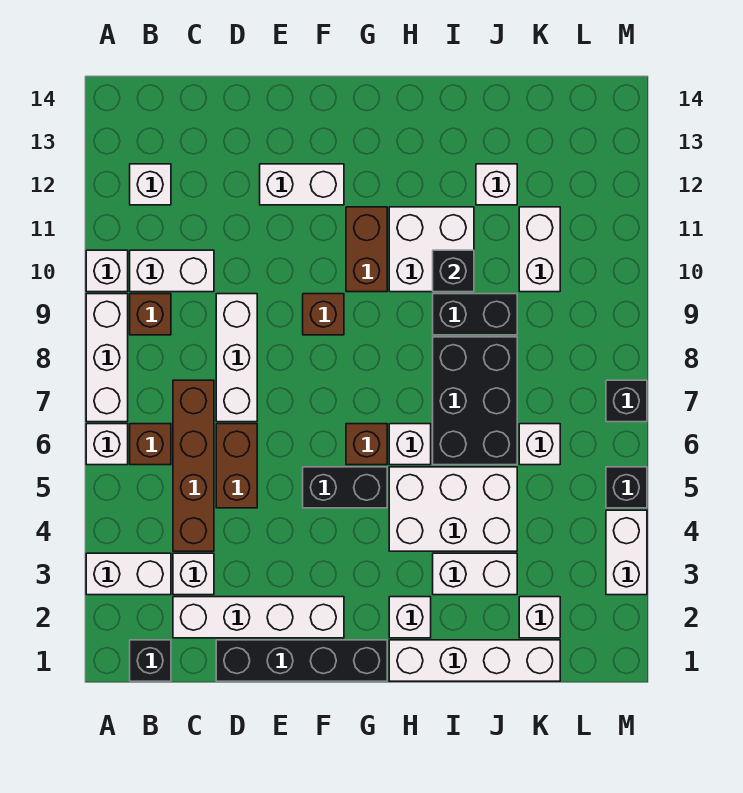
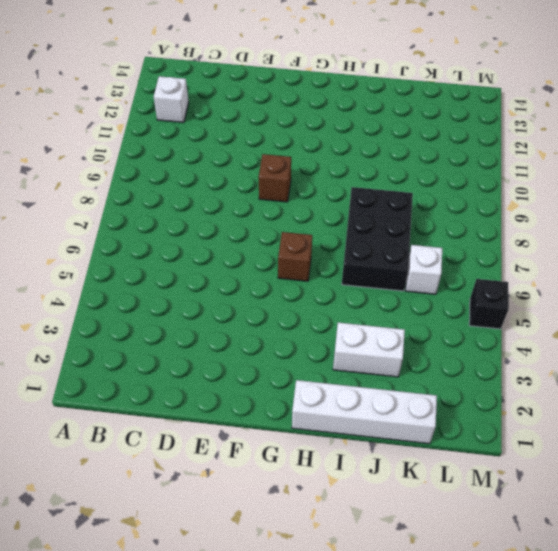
none -> white brick A3:B3 level 1
none -> white brick A6 level 1
none -> white brick A7:A9 level 1
none -> white brick A10 level 1

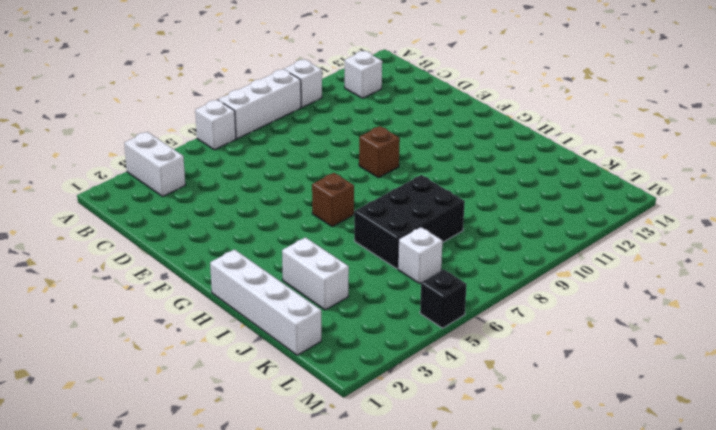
none -> black brick B1 level 1
none -> brown brick B6 level 1
none -> brown brick B9 level 1
none -> white brick B10:C10 level 1

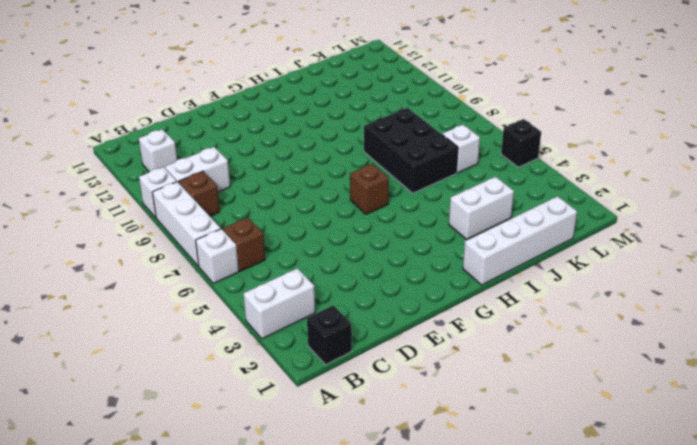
none -> white brick C2:F2 level 1
none -> white brick C3 level 1
none -> brown brick C4:C7 level 1
none -> black brick D1:G1 level 1

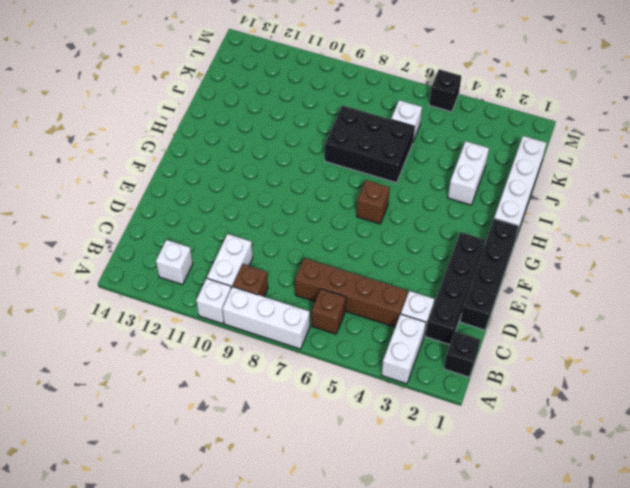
black brick C2:F2 level 1 -> white brick C2:F2 level 1
none -> white brick A6 level 1
none -> brown brick D5:D6 level 1
none -> white brick D7:D9 level 1
none -> white brick E12:F12 level 1

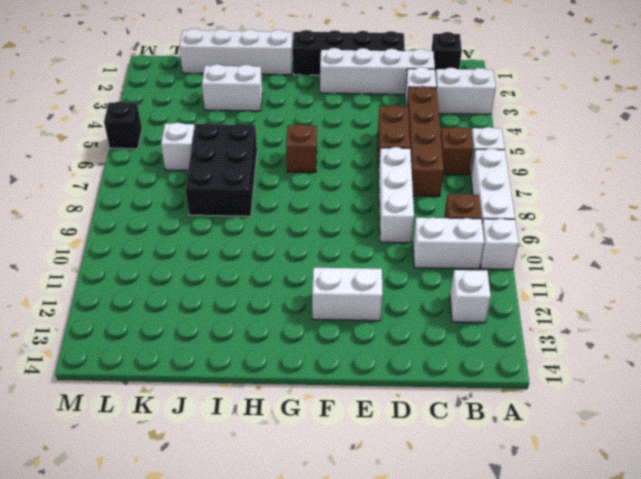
none -> black brick F5:G5 level 1
none -> brown brick F9 level 1
none -> brown brick G10:G11 level 1
none -> white brick H2 level 1

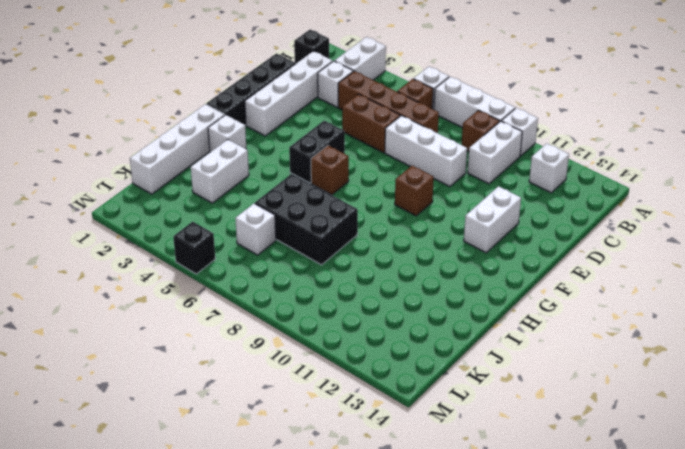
none -> brown brick G10:G11 level 1
none -> white brick H4:J5 level 1
none -> white brick H6 level 1
none -> white brick H10:I11 level 1

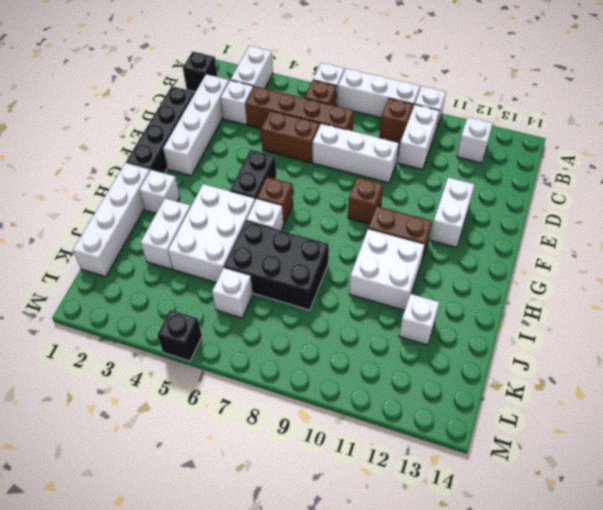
none -> black brick I9:J9 level 1
none -> white brick K2 level 1
none -> white brick K10:K11 level 1
none -> white brick M3:M4 level 1

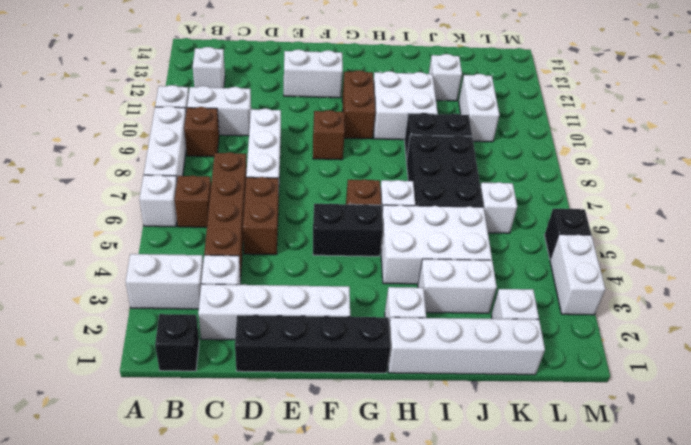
none -> black brick M7 level 1
none -> black brick I10 level 2

